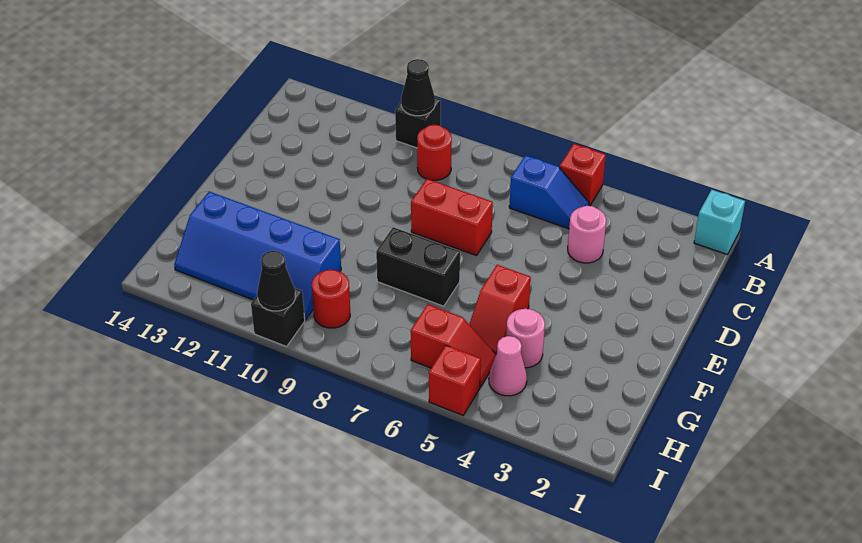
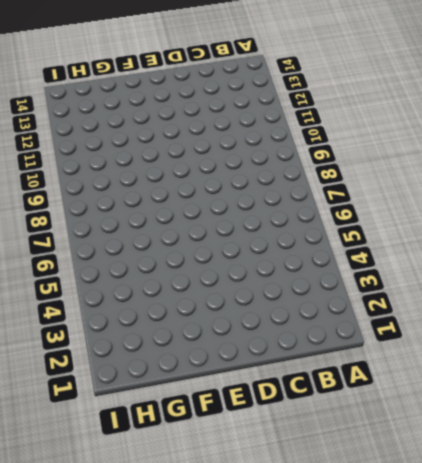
none -> cyan brick A1 level 1
none -> red brick A5 level 1
none -> black brick A10 level 1

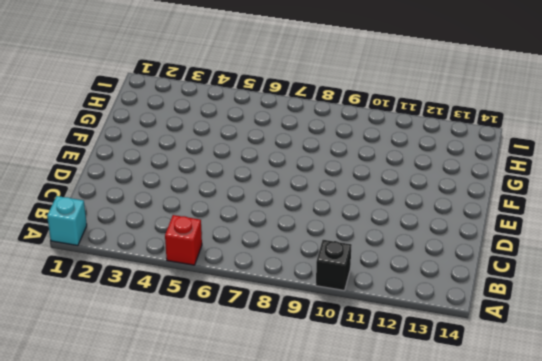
none -> blue slope B5:B6 level 1 top 6
none -> red round brick B9 level 1
none -> pink round brick C4 level 1

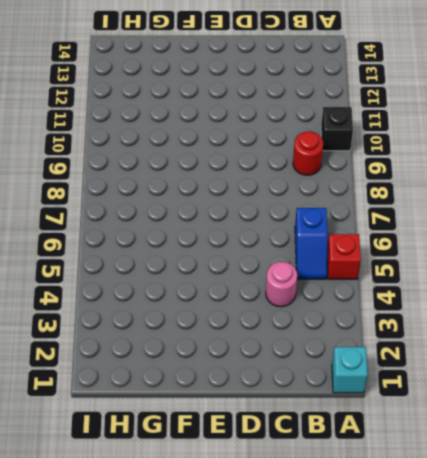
none -> red brick D7:D8 level 1
none -> red slope F5:G5 level 1 top F
none -> black brick F7:F8 level 1

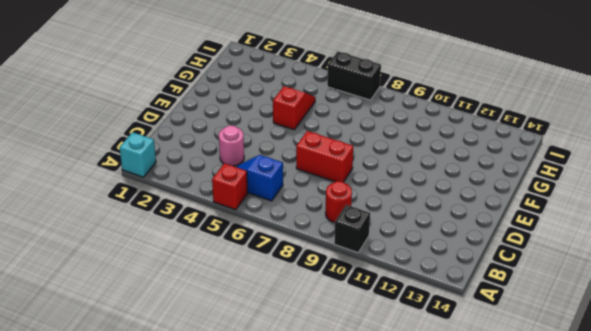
black brick I6:I7 level 1 -> black brick F7:F8 level 1
none -> pink round brick G4 level 1
none -> blue slope G10:H13 level 1 top G
none -> pink cone H4 level 1

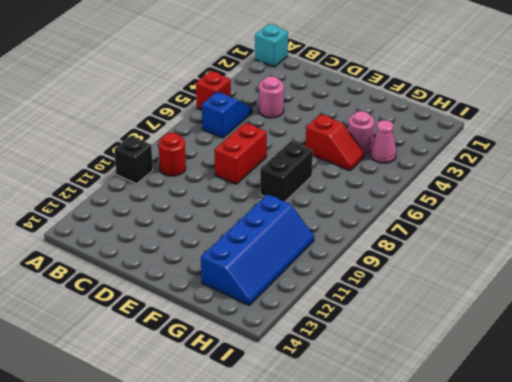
none -> red slope H5:H6 level 1 top 6
none -> red round brick H9 level 1
none -> red brick I5 level 1

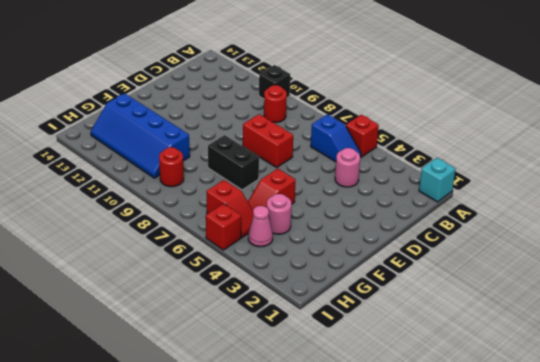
none -> black brick I10 level 1
none -> black cone A10 level 2
none -> black cone I10 level 2

